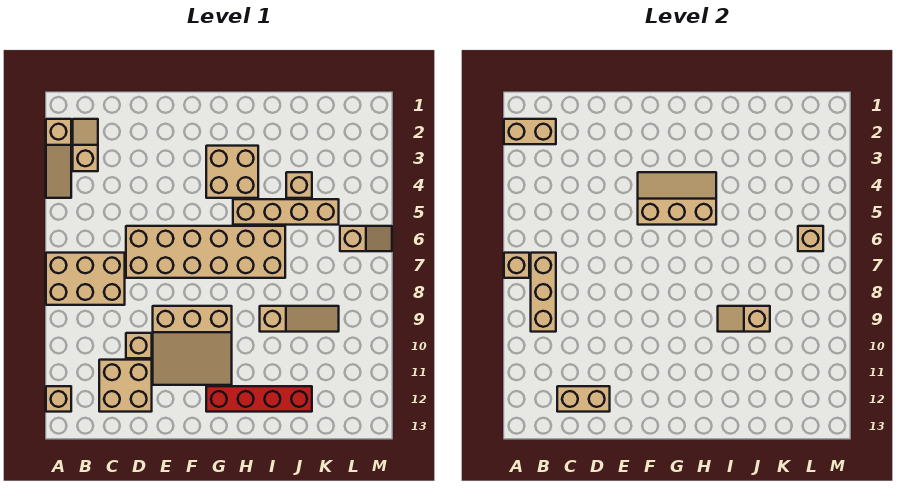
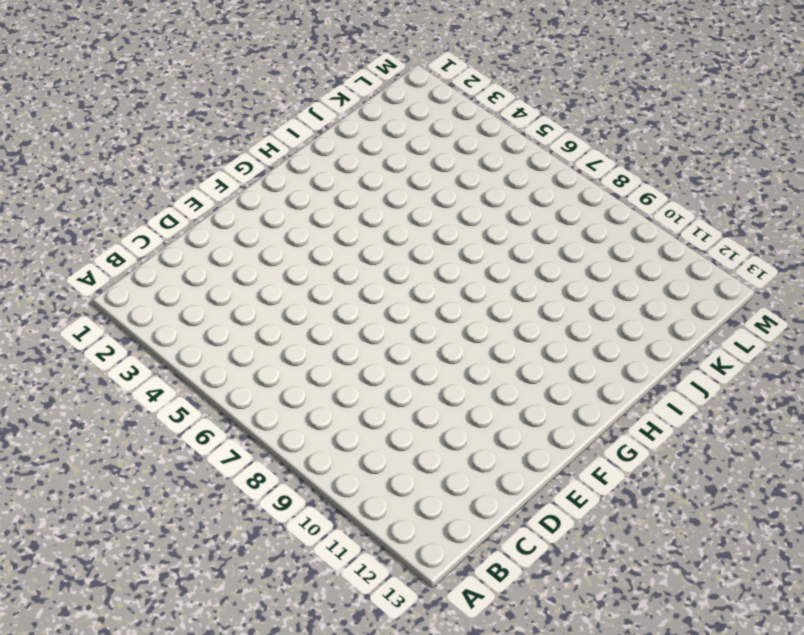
none -> tan slope A2:A4 level 1 top 2
none -> tan brick A7:C8 level 1
none -> tan brick A12 level 1

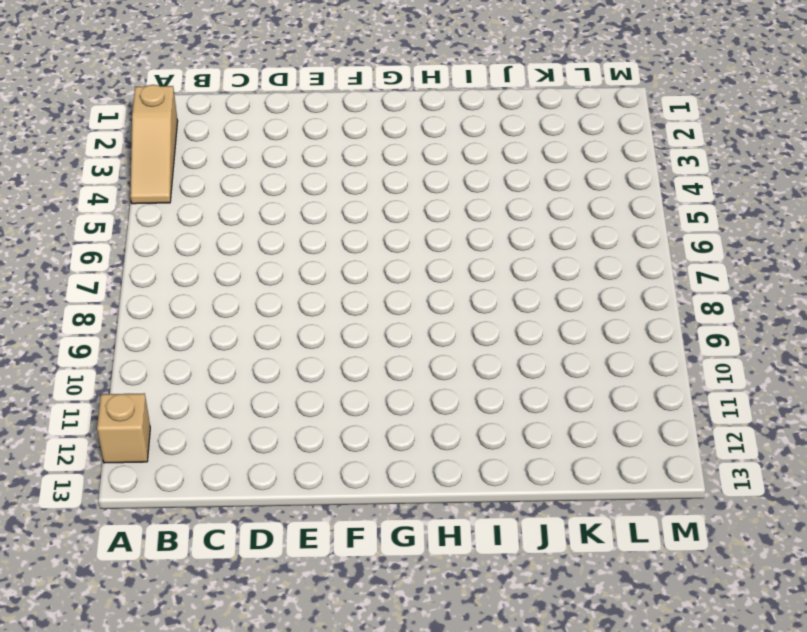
none -> tan brick A7:C8 level 1
none -> tan slope B2:B3 level 1 top 3
none -> tan brick C11:D12 level 1

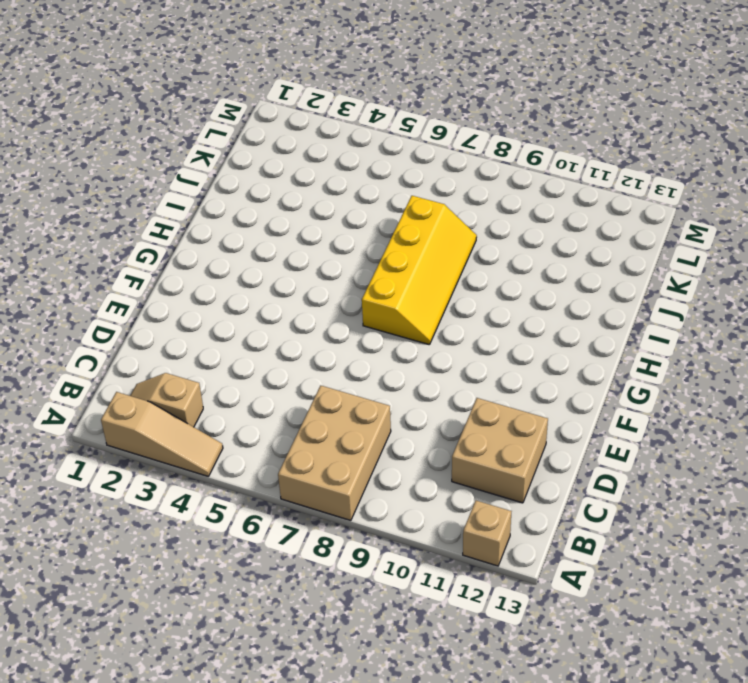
yellow slope G7:J8 level 1 top 7 -> tan brick D6:I7 level 1
none -> tan brick D10 level 1
none -> tan slope E9:G11 level 1 top 9
none -> tan brick G3:H4 level 1

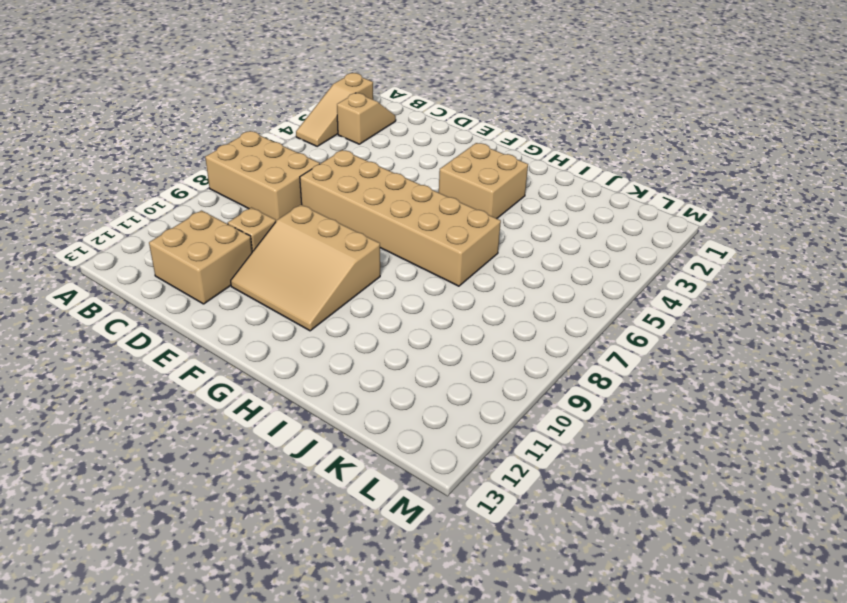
none -> tan brick A12 level 1
none -> red brick G12:J12 level 1
none -> tan brick H5:K5 level 1

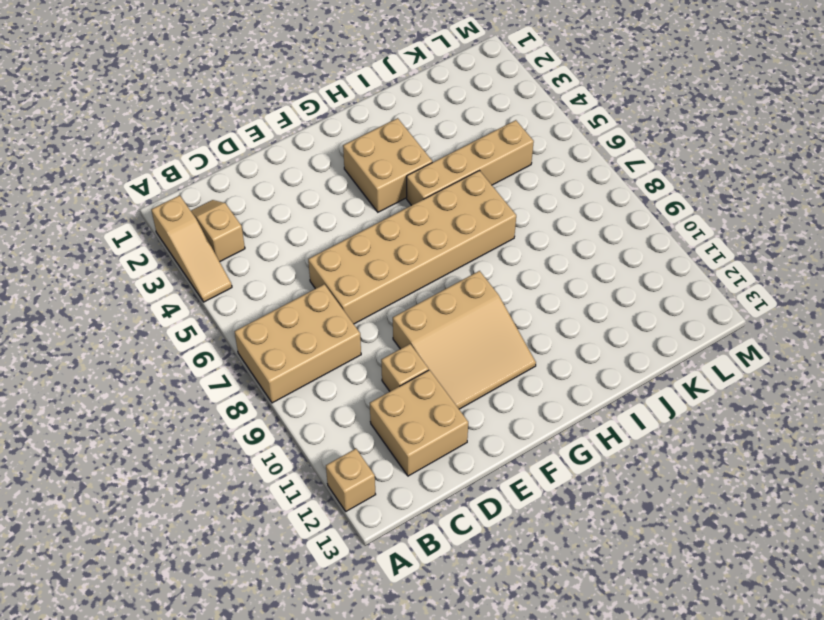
none -> red brick G12:J12 level 1
none -> tan slope I9:K9 level 1 top I
none -> tan brick J4 level 1

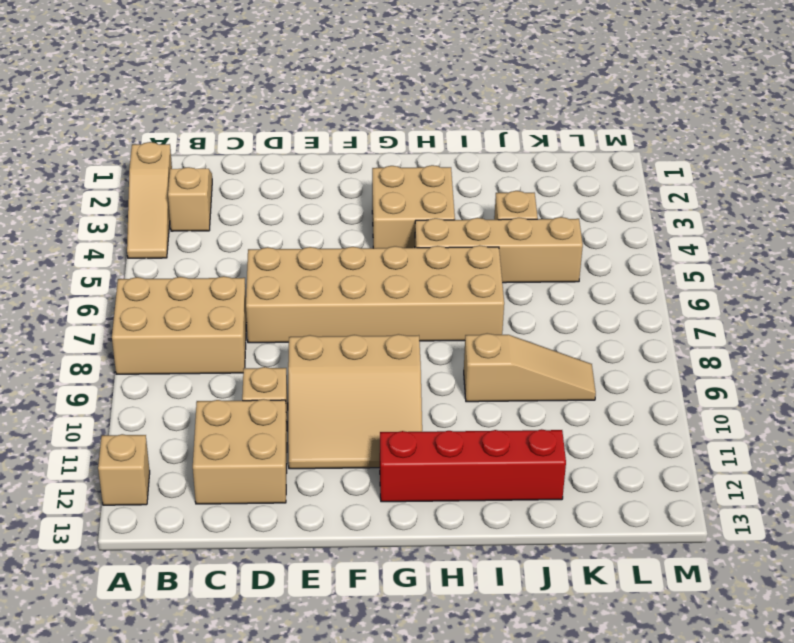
none -> tan slope L6:M6 level 1 top L
none -> tan brick A2:B2 level 2
none -> tan brick A7 level 2

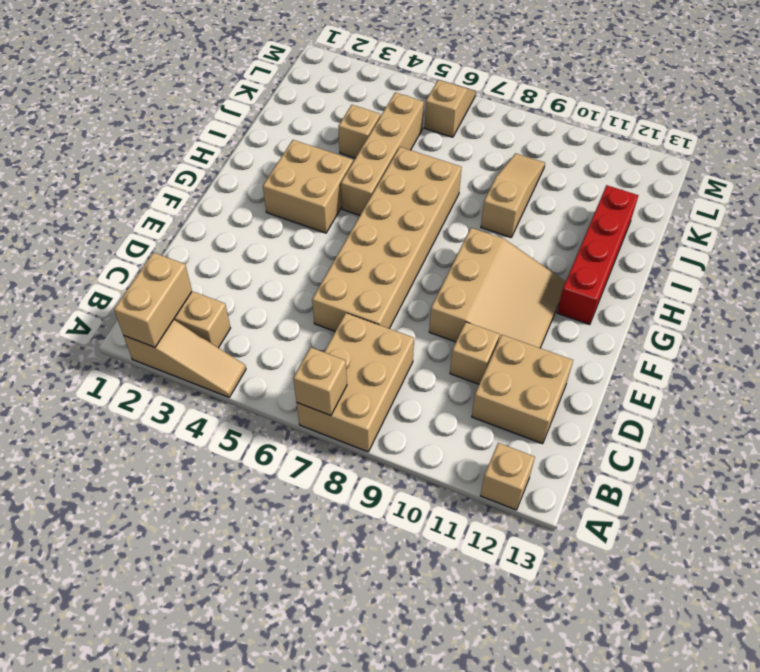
none -> tan brick B7:B9 level 2
none -> tan brick C12:D12 level 2
none -> tan slope F4:H5 level 2 top 5

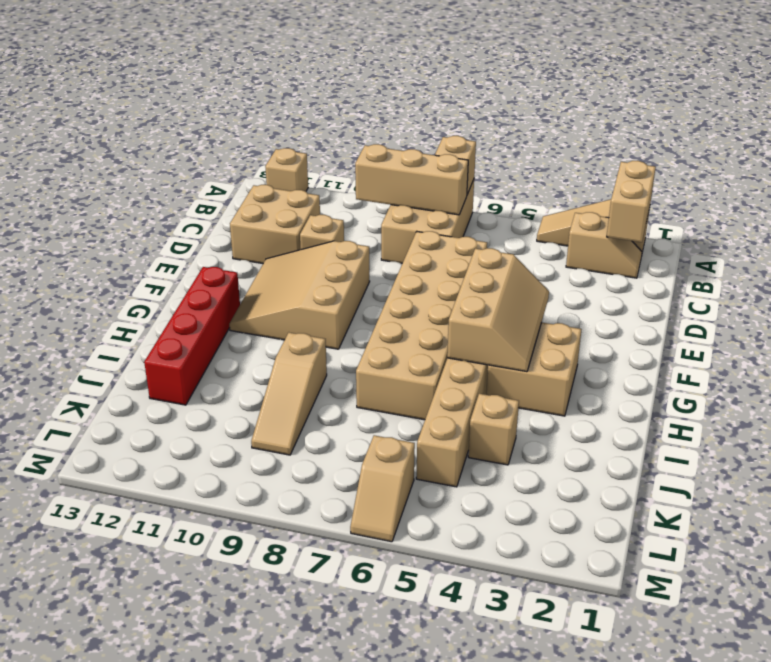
none -> tan brick C12:D12 level 2
none -> tan slope I9:J9 level 2 top J
none -> tan brick L6 level 2

